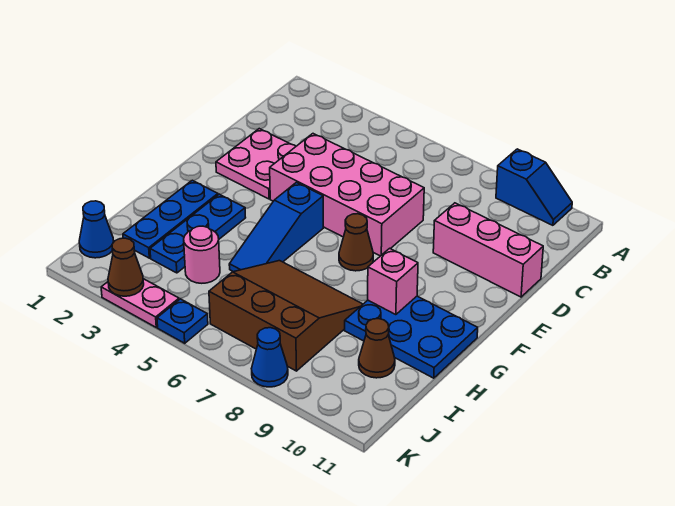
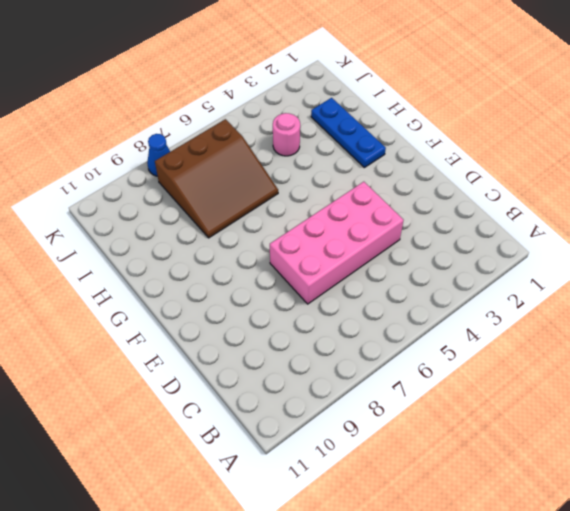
none -> blue slope A9:A10 level 1 top 9
none -> pink plate D2:E3 level 1
none -> pink brick D9:D11 level 1

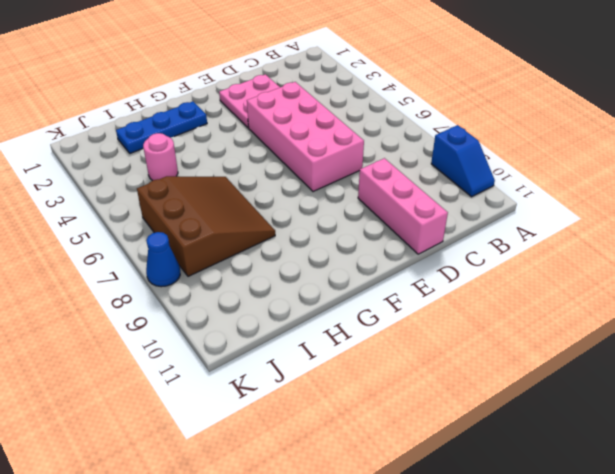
none -> blue slope F5:H5 level 1 top F
none -> brown cone F7 level 1
none -> blue plate G3:I3 level 1

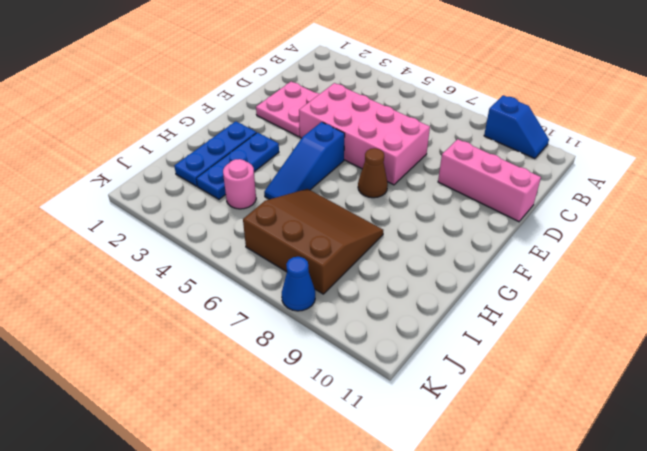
none -> blue plate G9:H11 level 1
none -> brown cone I10 level 1
none -> blue cone J1 level 1

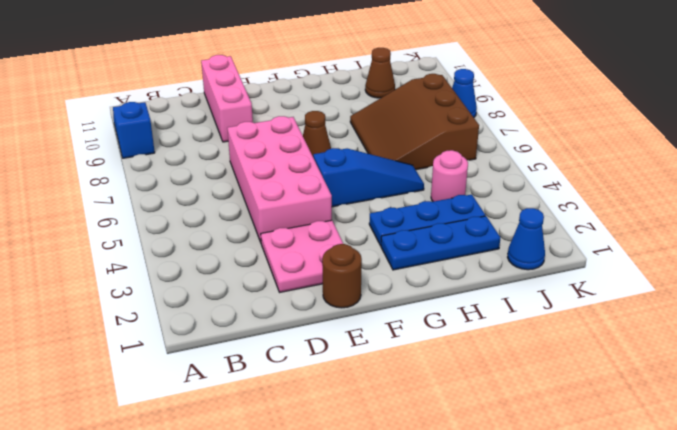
brown round brick E1 level 1 -> none
none -> blue plate G9:H11 level 1
none -> pink plate K3:K4 level 1
none -> blue plate K5 level 1

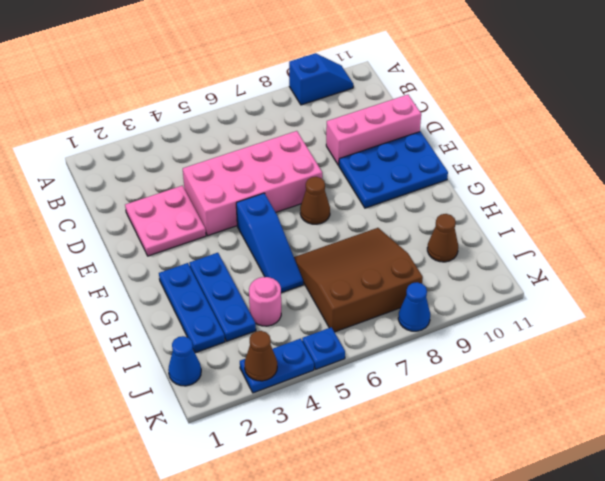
blue plate E9:F11 level 1 -> blue plate G9:H11 level 1
blue plate K3:K4 level 1 -> pink plate K3:K4 level 1
none -> pink brick G9 level 2

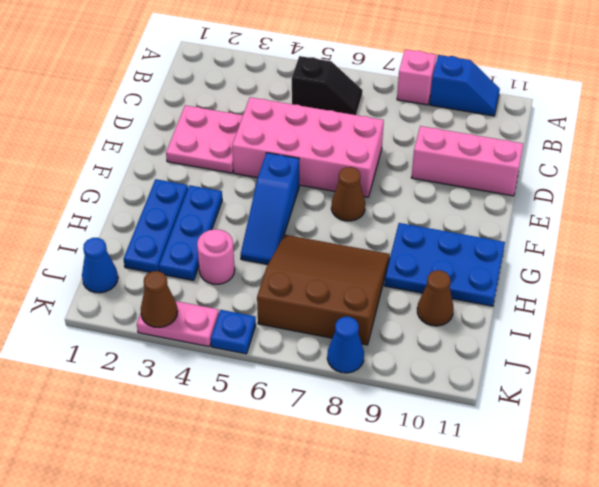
pink brick A8 level 1 -> pink brick G9 level 2
black slope B5:B6 level 1 top 5 -> none

